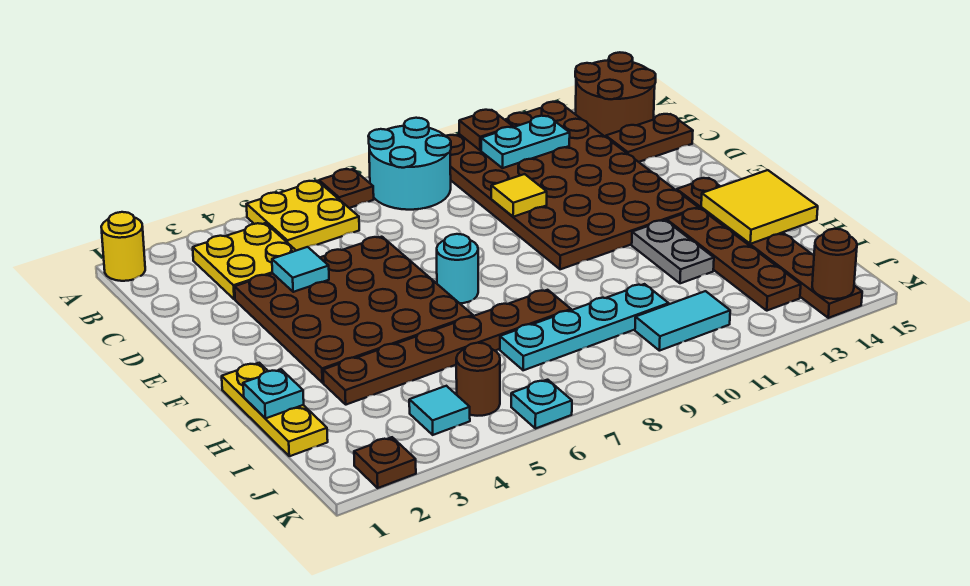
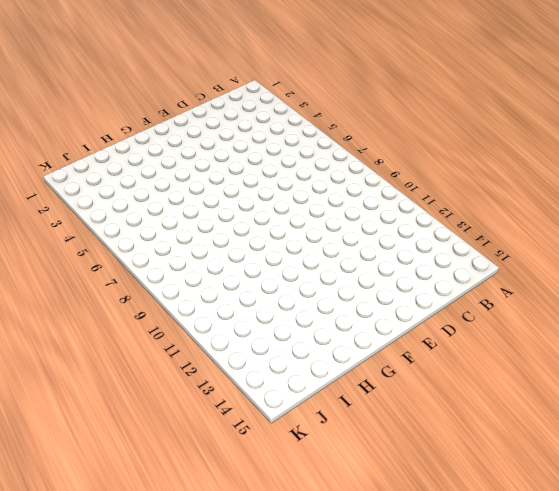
none -> yellow round brick A1 level 1
none -> yellow plate A5:B6 level 1
none -> brown plate A7 level 1

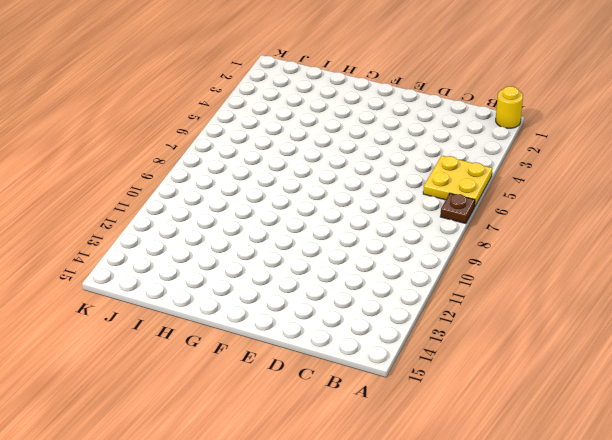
none -> cyan round brick A8:B9 level 1
none -> brown plate A10:F13 level 1
none -> brown round brick A14:B15 level 1

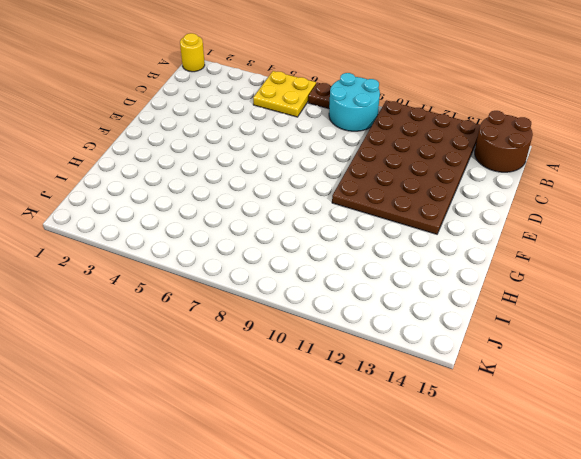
none -> yellow plate B3:C4 level 1
none -> brown plate C14:C15 level 1
none -> brown plate D3:G6 level 1

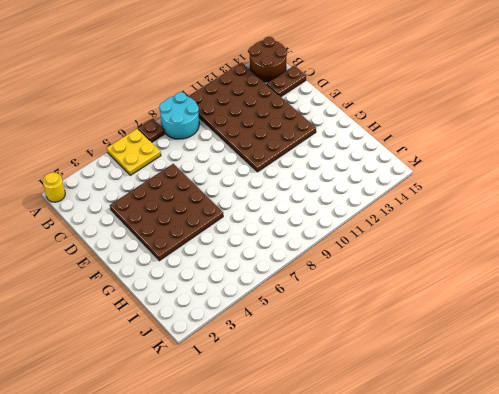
none -> yellow plate B3:C4 level 1
none -> cyan round brick F7 level 1
none -> brown plate F14:K14 level 1

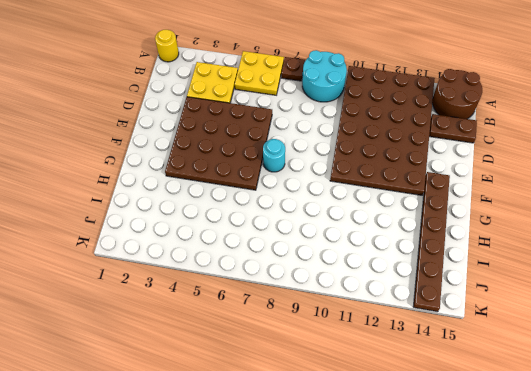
none -> yellow plate G1:I1 level 1
none -> grey plate G12:H12 level 1
none -> brown plate G13:J13 level 1

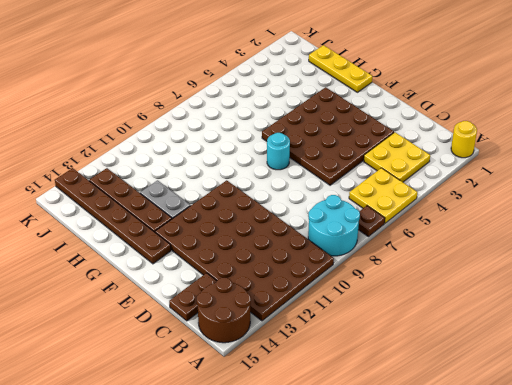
none -> brown plate H3:H8 level 1
none -> cyan plate I7:I10 level 1
none -> cyan tile J4 level 1

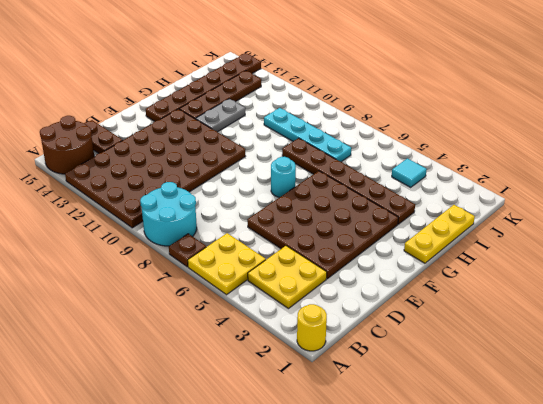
none -> brown round brick J5 level 1
none -> cyan tile J10:J11 level 1
none -> brown plate K2 level 1

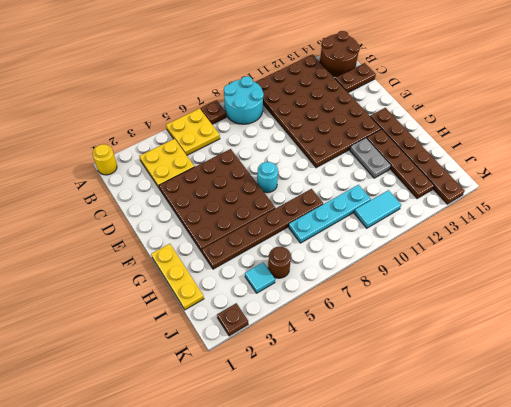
none -> cyan plate K6 level 1
none -> brown plate A11 level 2
none -> cyan plate B11:B12 level 2

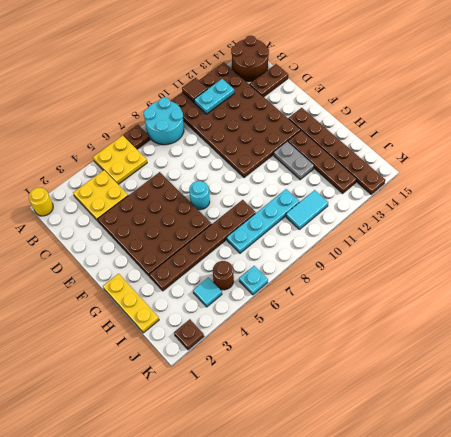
brown tile A11 level 2 -> brown plate A11 level 2
none -> cyan tile D4 level 2
none -> yellow tile D10 level 2
none -> yellow tile G14:H15 level 2

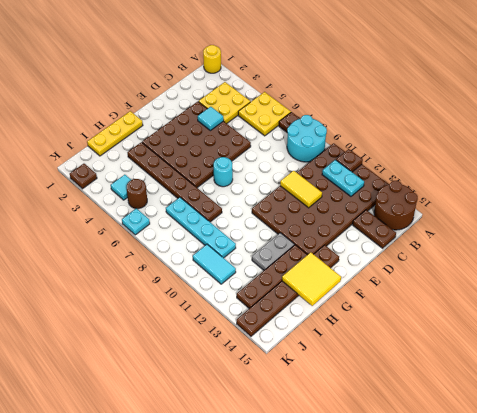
yellow tile D10:D11 level 2 -> yellow tile D10 level 2
none -> cyan plate H1 level 2
none -> brown round brick K14 level 2

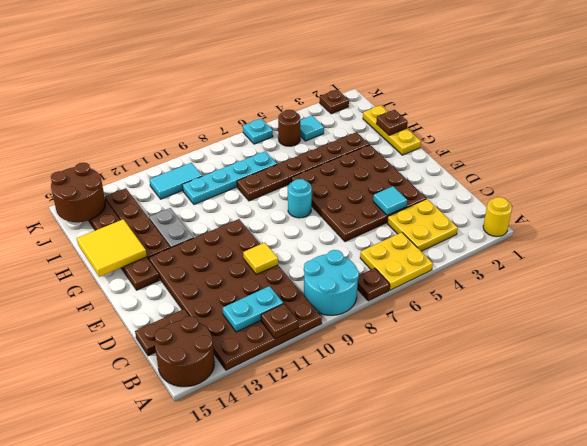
brown plate H1 level 2 -> cyan plate H1 level 2
brown round brick J14:K15 level 2 -> brown round brick K14 level 2

